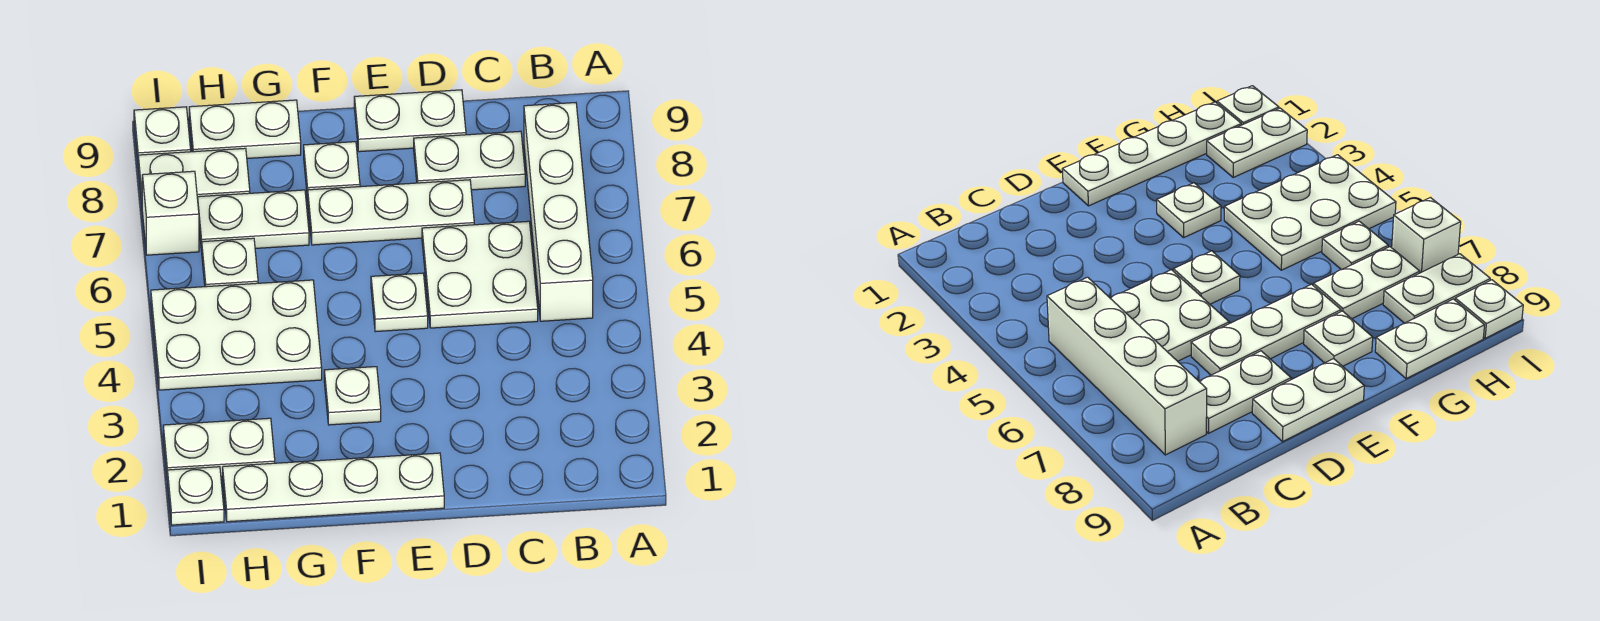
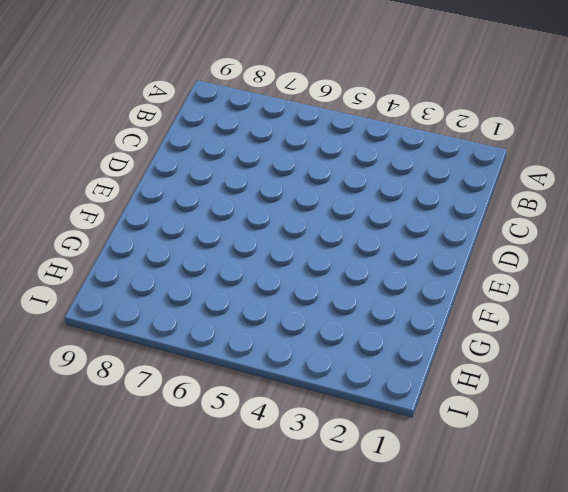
none -> white brick B5:B8 level 1
none -> white plate C5:D6 level 1
none -> white plate C8:D8 level 1

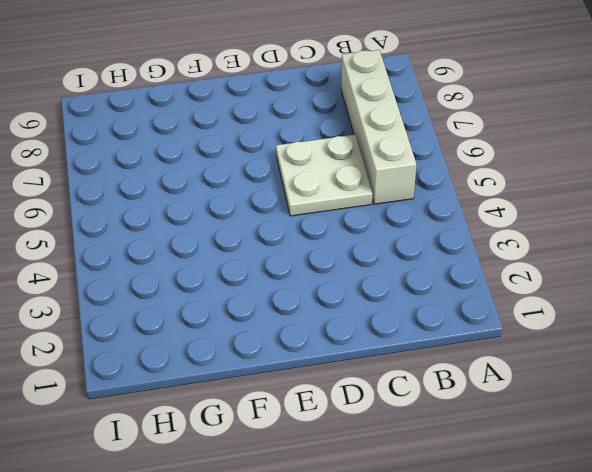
none -> white plate C8:D8 level 1
none -> white plate D7:F7 level 1
none -> white plate D9:E9 level 1

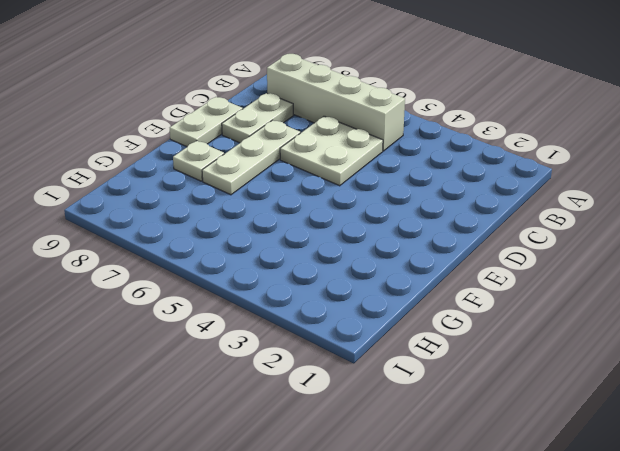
none -> white plate E1:H1 level 1
none -> white plate E5 level 1
none -> white plate F3 level 1

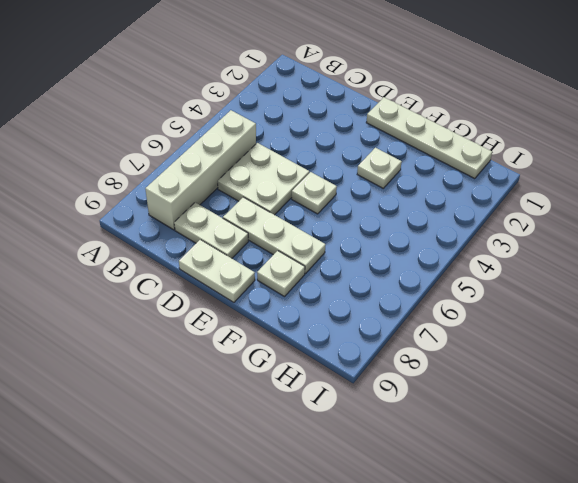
none -> white plate G4:I5 level 1
none -> white plate G7:H7 level 1
none -> white plate G9:H9 level 1

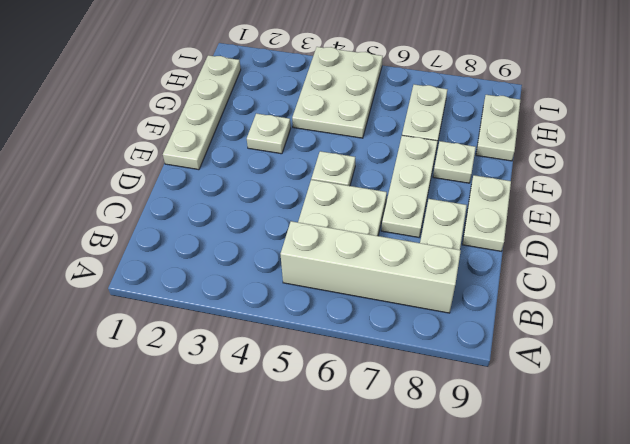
none -> white plate H2:I2 level 1
none -> white plate H6 level 1
none -> white plate H8:I8 level 1

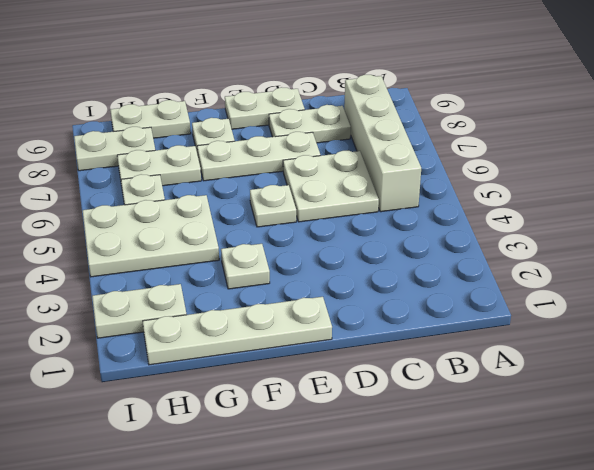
none -> white plate I1 level 1
none -> white brick I7 level 1
none -> white plate I9 level 1

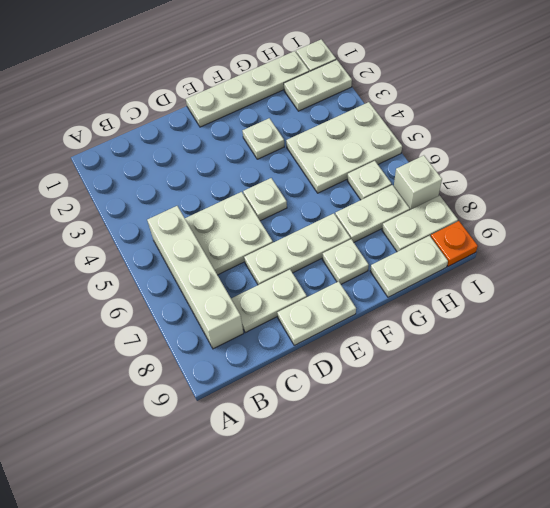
orange plate I9 level 1 -> white plate I9 level 1

